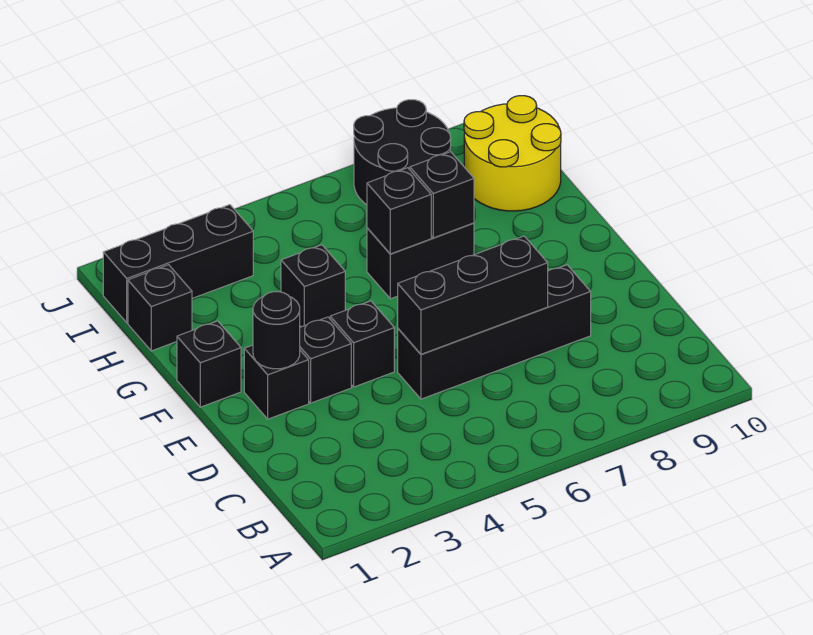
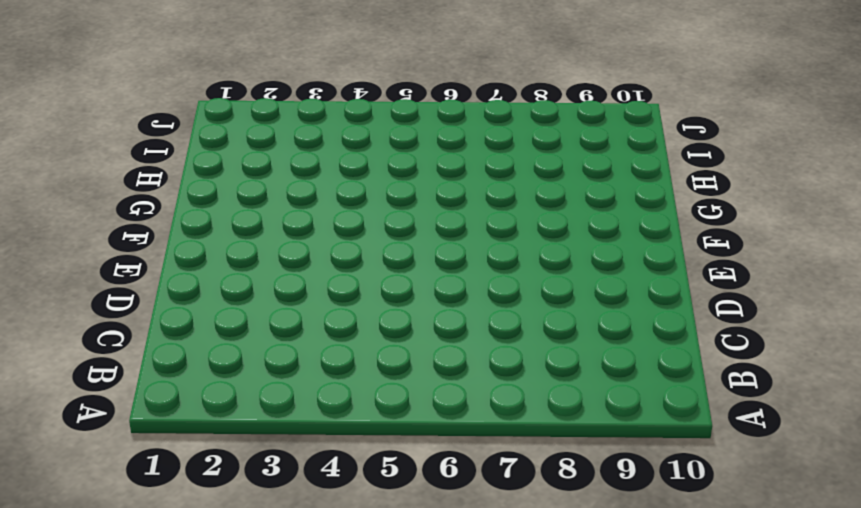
none -> black brick D5:D8 level 1
none -> black brick E2 level 1
none -> black brick E3 level 1

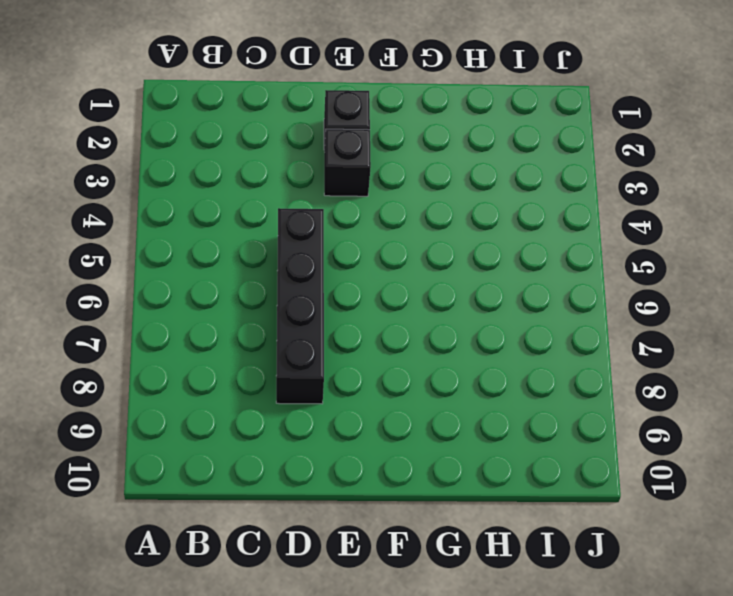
none -> black brick E4 level 1
none -> black brick F1 level 1
none -> black brick G4 level 1

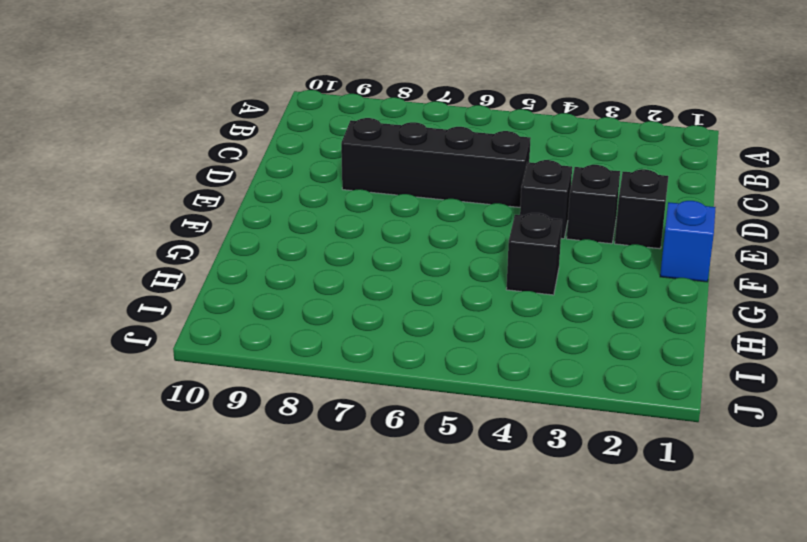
blue brick F1 level 1 -> black brick F1 level 1
none -> black brick G6:G7 level 1
none -> black brick H1 level 1
none -> yellow round brick H9:I10 level 1

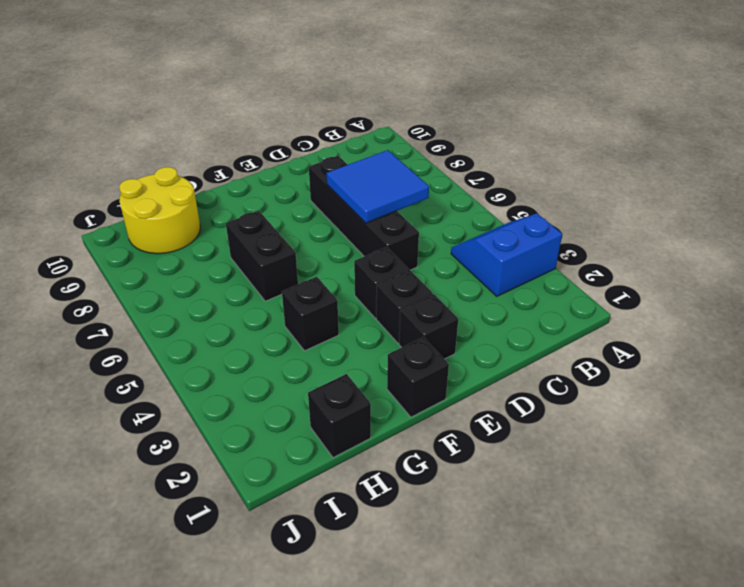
blue slope A3:B4 level 1 top 3 -> none
blue tile C6:D7 level 2 -> black brick D5:D7 level 2
none -> black brick I1:I3 level 1
none -> black round brick I7:J8 level 1
none -> black round brick E2 level 2

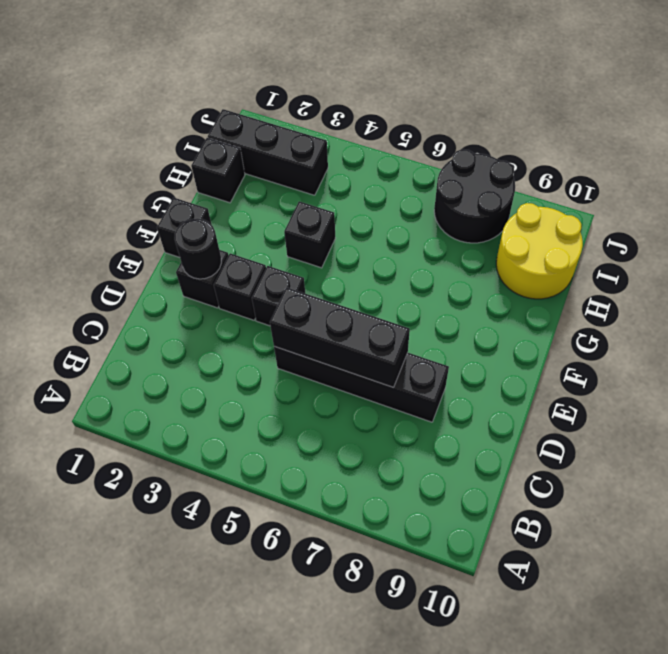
none -> black brick G6:G7 level 1
none -> black brick G6 level 2
none -> black brick G7 level 2

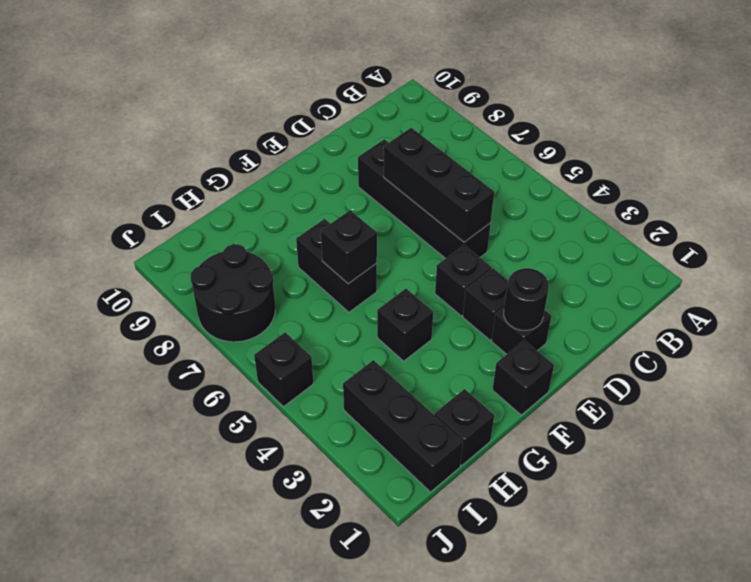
black brick J5 level 1 -> black brick G7 level 2
none -> yellow round brick H9:I10 level 1

